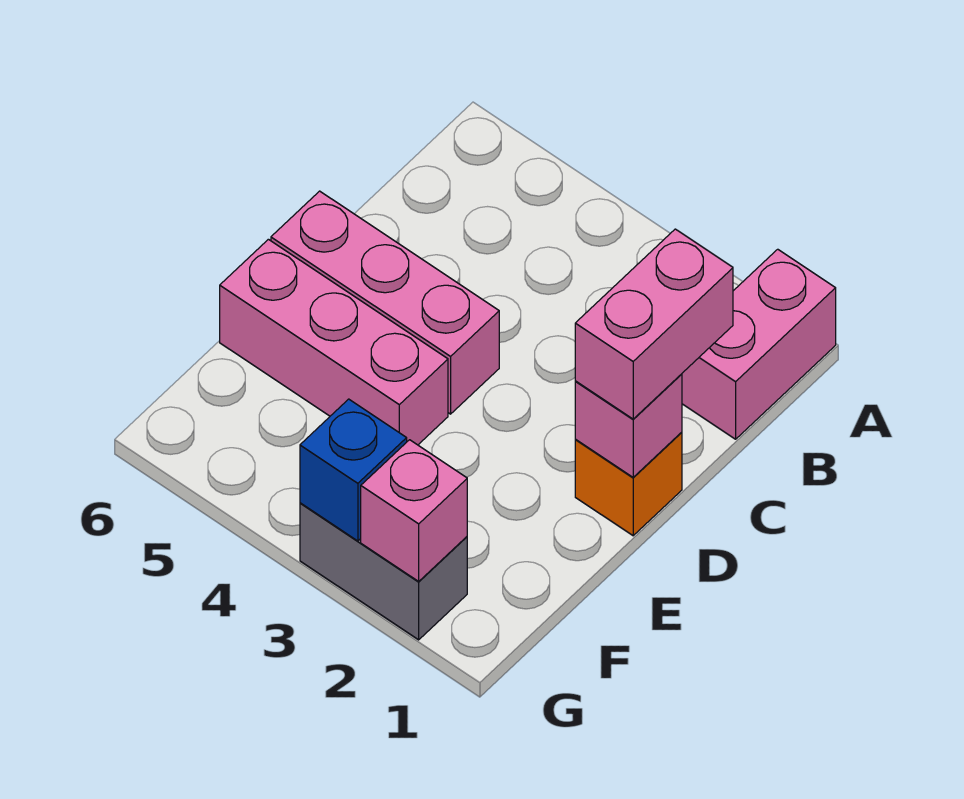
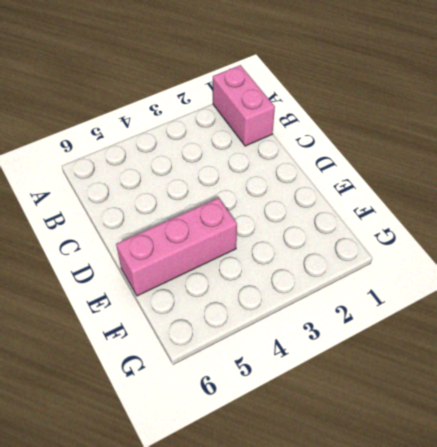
none -> orange brick D1 level 1
none -> pink brick D4:D6 level 1

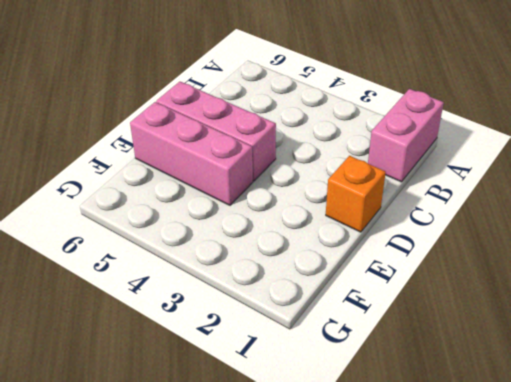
none -> grey brick G2:G3 level 1
none -> pink brick D1 level 2

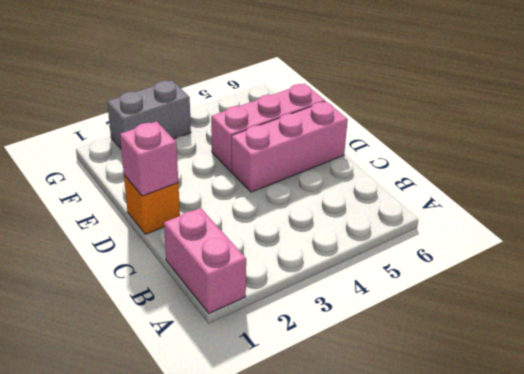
none -> pink brick G2 level 2
none -> blue brick G3 level 2

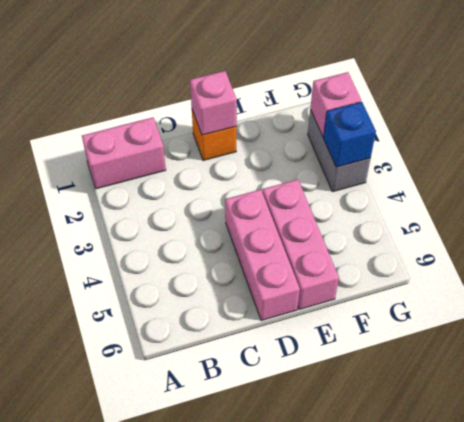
none -> pink brick C1:D1 level 3

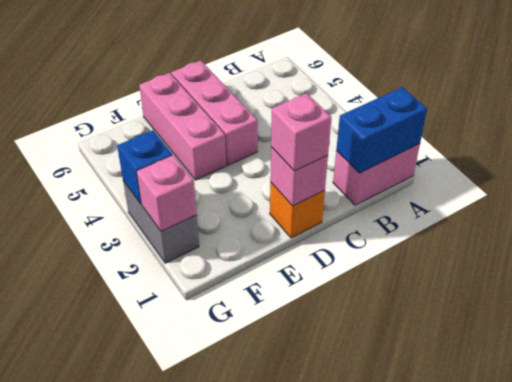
blue brick A1:B1 level 2 -> none
pink brick D1 level 3 -> pink brick C1:D1 level 3

